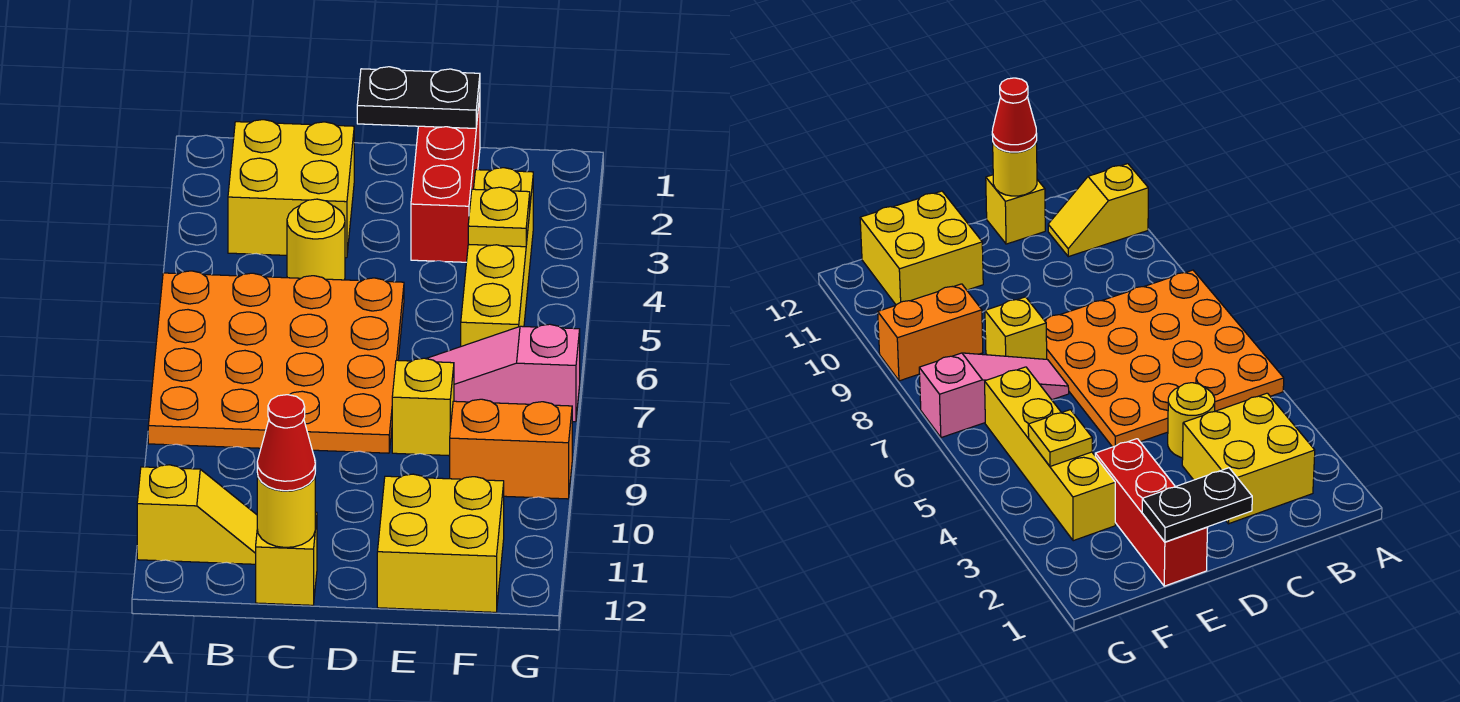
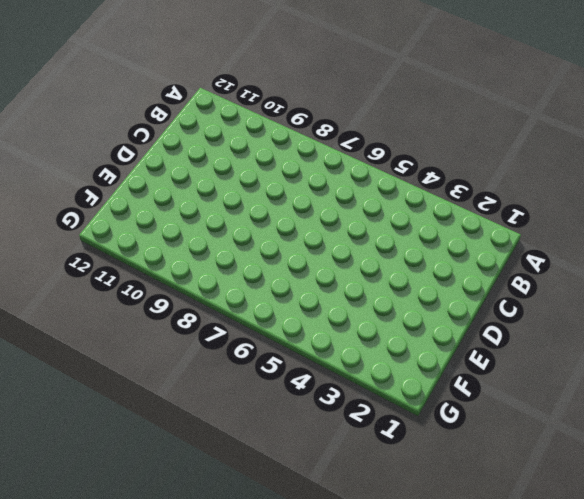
none -> orange plate A5:D8 level 1
none -> yellow slope A11:B11 level 1 top A
none -> yellow brick B2:C3 level 1

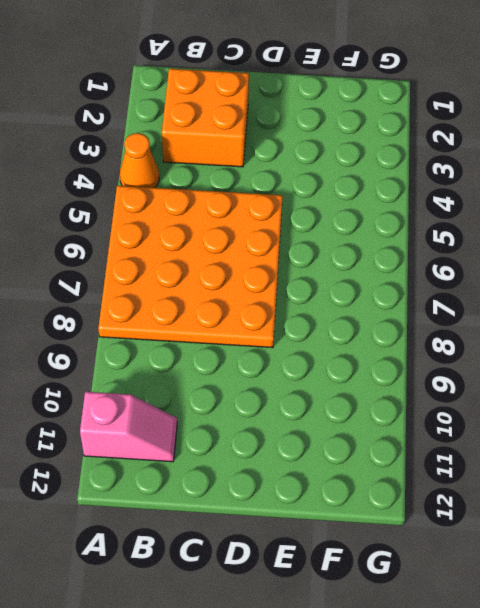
orange cone A4 level 1 -> none
pink slope A11:B11 level 1 top A -> yellow slope A11:B11 level 1 top A
orange brick B2:C3 level 1 -> yellow brick B2:C3 level 1
none -> yellow round brick C4 level 1
none -> yellow brick C12 level 1
none -> red brick E1:E3 level 1

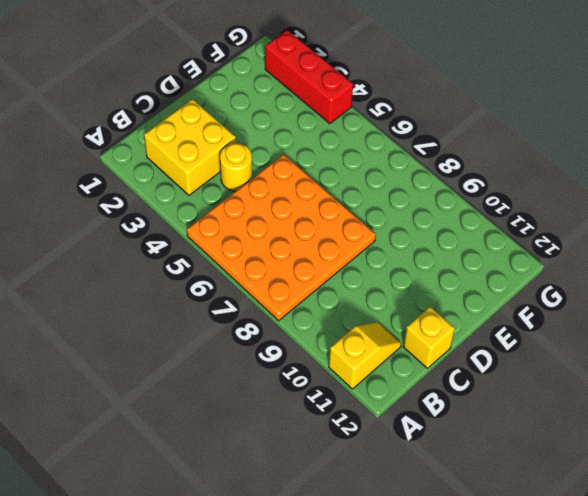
red brick G2:G4 level 1 -> red brick E1:E3 level 1
none -> pink slope E7:G7 level 1 top G
none -> yellow brick E8 level 1
none -> yellow brick E11:F12 level 1

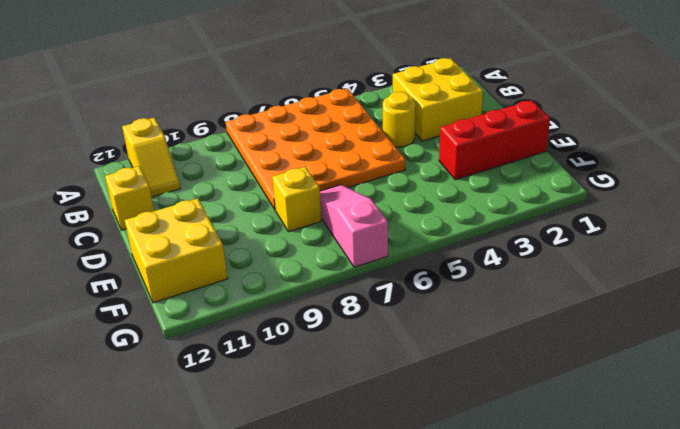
none -> yellow brick F3:F6 level 1
none -> orange brick F9:G9 level 1
none -> yellow round brick C12 level 2

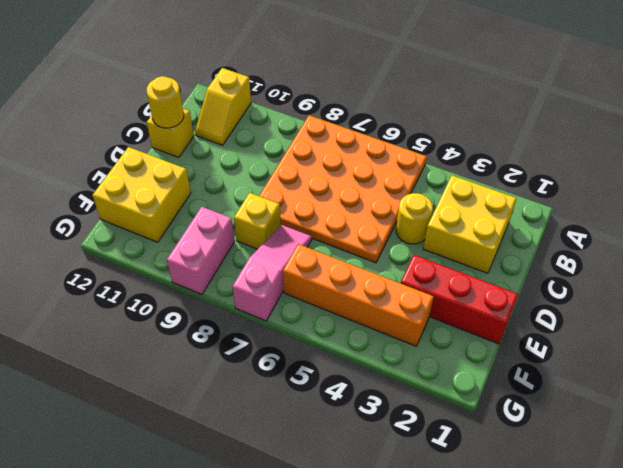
orange brick F3:F6 level 1 -> yellow brick F3:F6 level 1
pink brick F9:G9 level 1 -> orange brick F9:G9 level 1
none -> black plate D1:E1 level 2
none -> yellow plate F4 level 2
none -> red cone C12 level 3

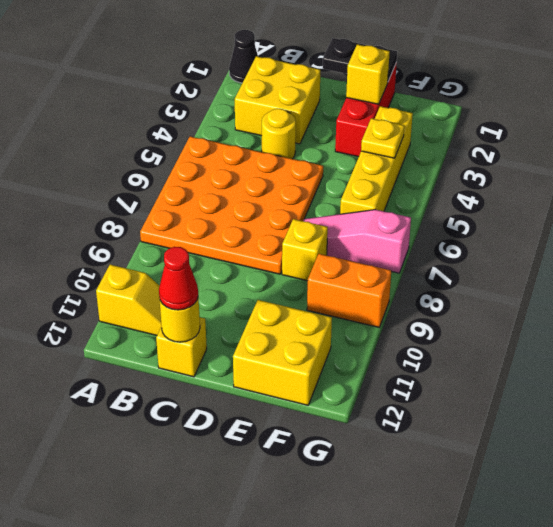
black cone A1 level 1 -> none
yellow brick E2 level 2 -> none

